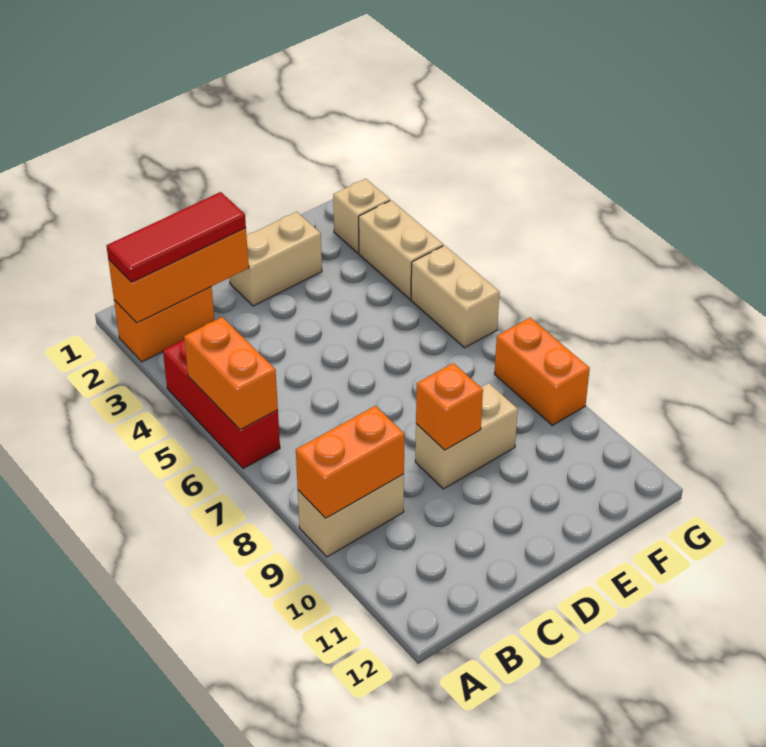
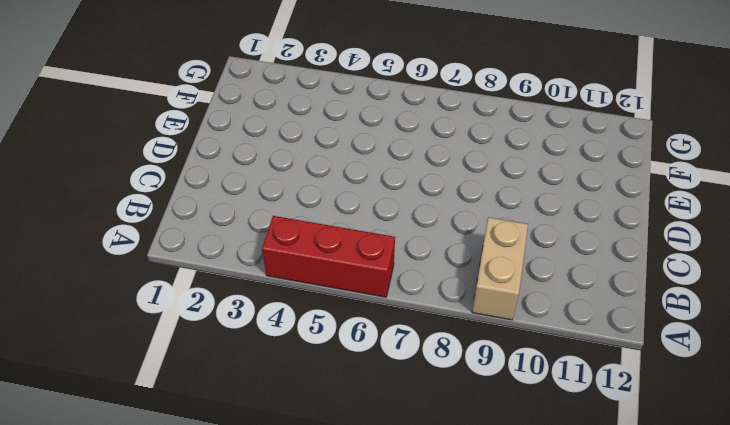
none -> orange brick A2:B2 level 1
none -> tan brick D2:E2 level 1
none -> tan brick D9:E9 level 1

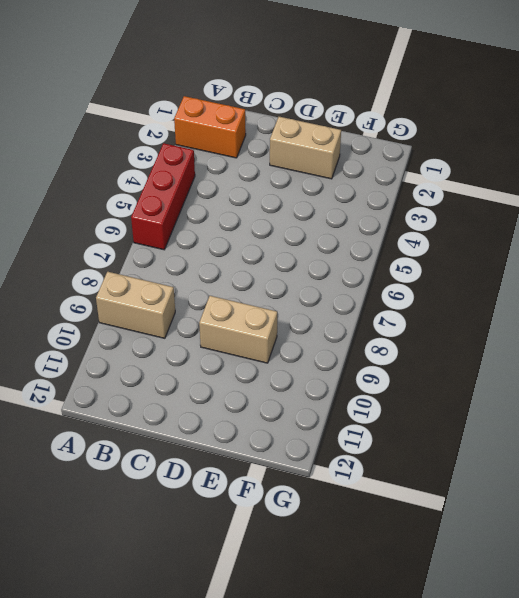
none -> tan brick G2 level 1
none -> tan brick G3:G4 level 1
none -> tan brick G5:G6 level 1

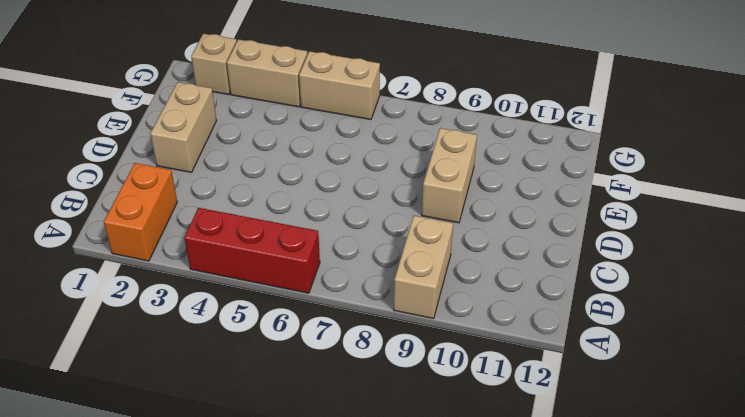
none -> orange brick G8:G9 level 1
none -> orange brick A2:C2 level 2
none -> orange brick A5:A6 level 2

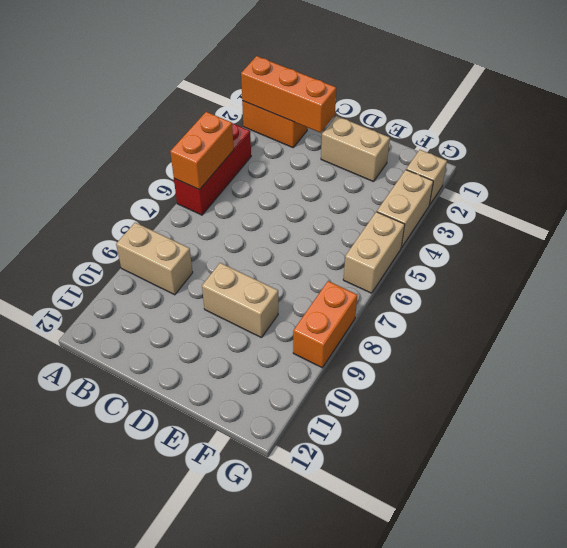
none -> orange brick A9:B9 level 2
none -> orange brick D9 level 2
none -> red tile A2:C2 level 3

